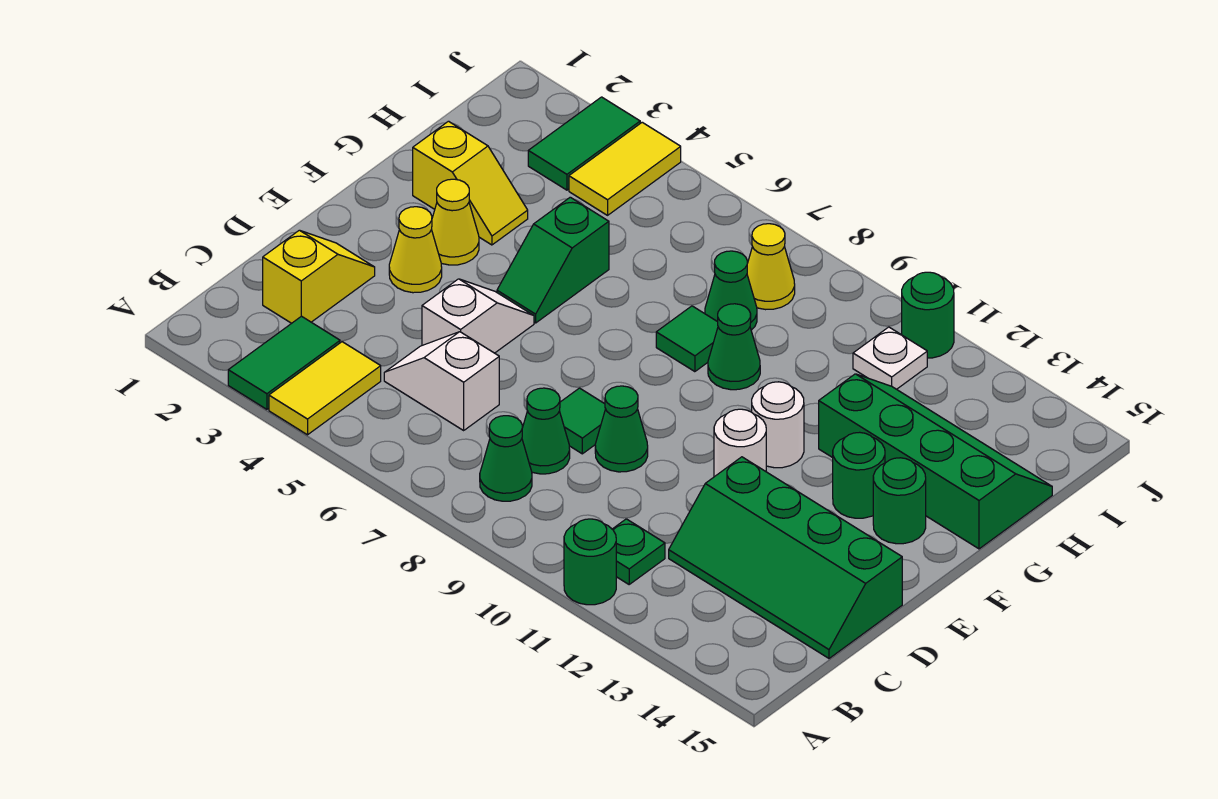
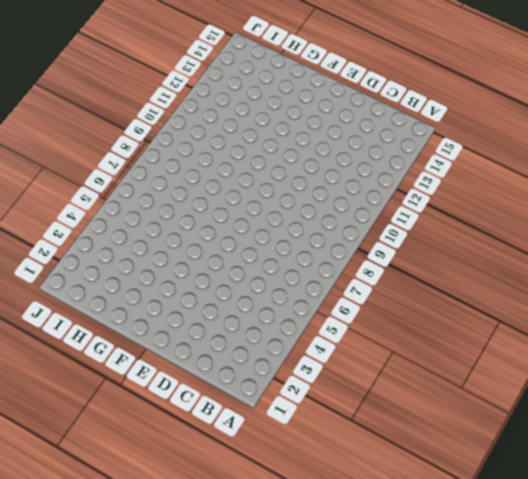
none -> green tile A3:B3 level 1
none -> yellow tile A4:B4 level 1
none -> green round brick A11 level 1

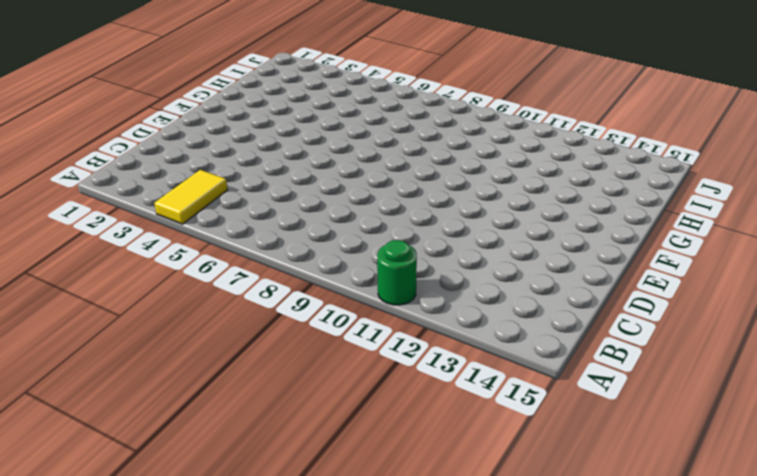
none -> green tile A3:B3 level 1
none -> green cone B8 level 1
none -> green plate B11 level 1

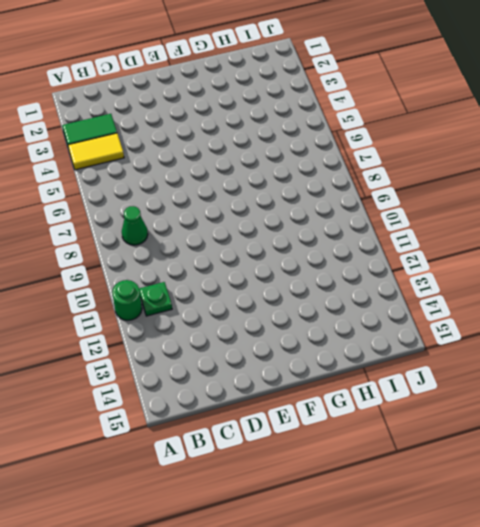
none -> yellow slope C2:D2 level 1 top C
none -> white slope C5:C6 level 1 top 6
none -> green cone C8 level 1

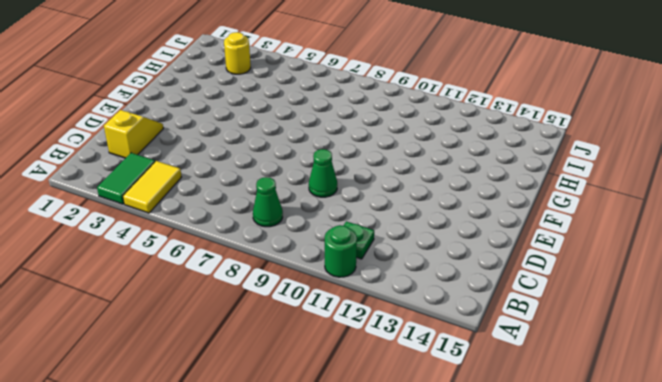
yellow round brick I3 level 1 -> green tile I3:J3 level 1
none -> white slope C5:C6 level 1 top 6
none -> green cone C8 level 1
none -> green slope C12:D15 level 1 top D

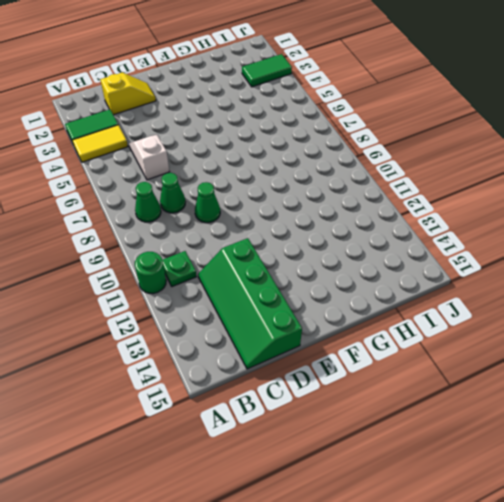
none -> white slope D5:E5 level 1 top D
none -> green tile D8 level 1
none -> yellow cone E3 level 1

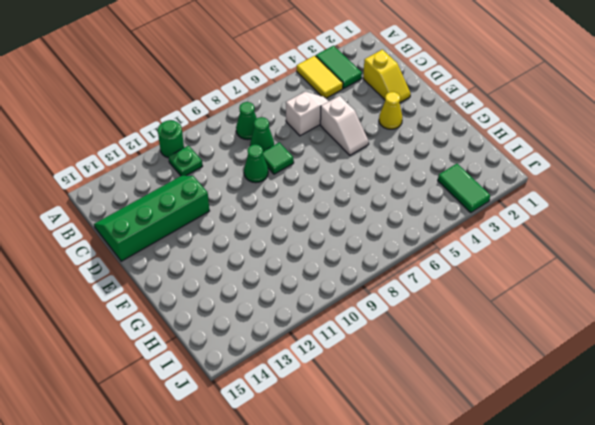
none -> white round brick E11 level 1
none -> yellow cone F3 level 1
none -> green slope F5:G5 level 1 top G

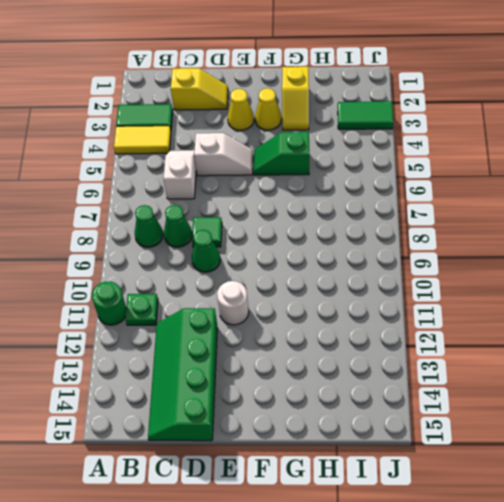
none -> white round brick F11 level 1
none -> green round brick F13 level 1
none -> green round brick F14 level 1

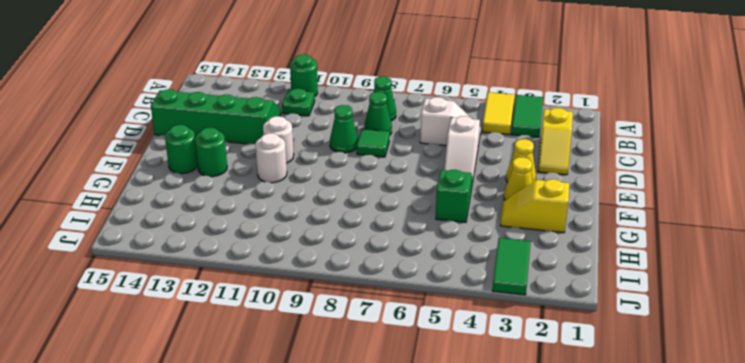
none -> green tile G8 level 1
none -> green cone G9 level 1
none -> green slope G12:H15 level 1 top G

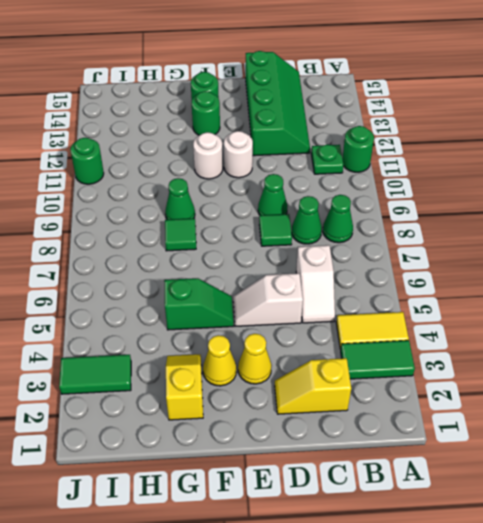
none -> green slope G12:H15 level 1 top G
none -> green cone H8 level 1
none -> yellow tile I4:J4 level 1

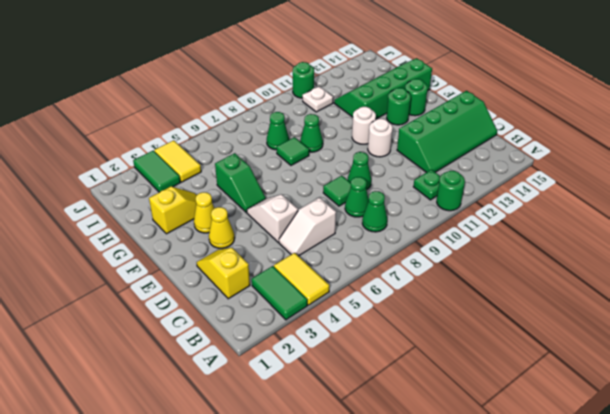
none -> yellow cone I8 level 1

